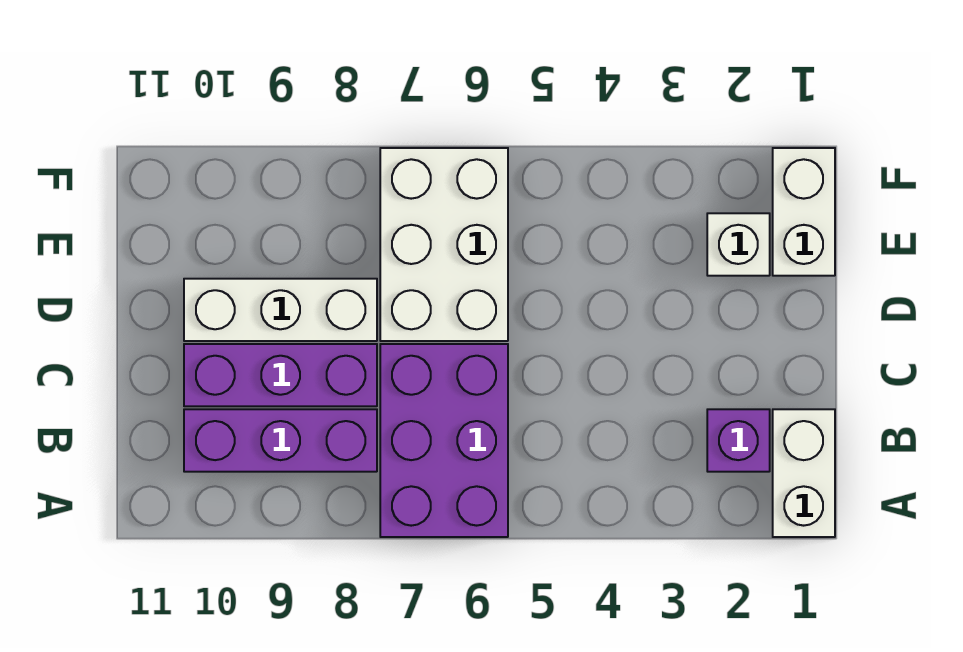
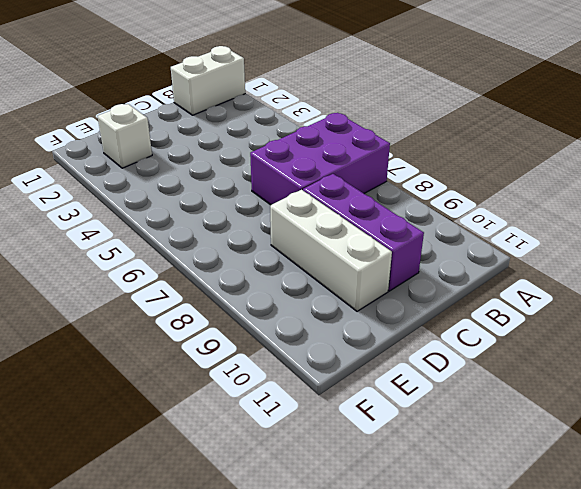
none -> purple brick B2 level 1
none -> purple brick B8:B10 level 1

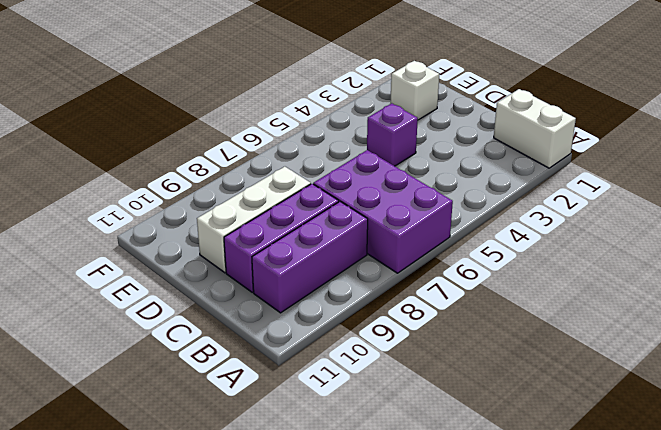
purple brick D4 level 1 -> purple brick B2 level 1
none -> white brick D6:F7 level 1
none -> white brick E1:F1 level 1

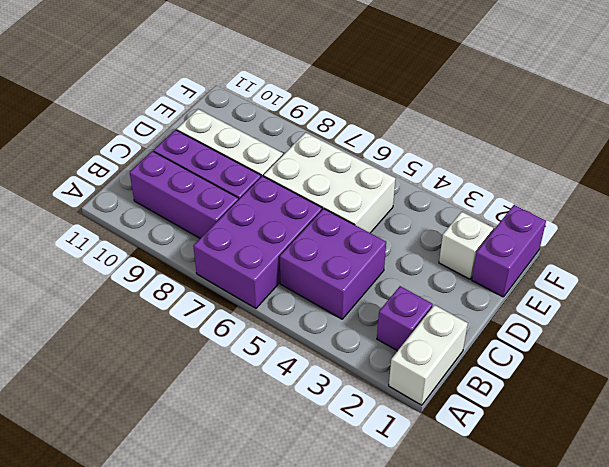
purple brick B4:C5 level 1 -> none
white brick D5:E7 level 1 -> white brick D6:F7 level 1
purple brick E1:F1 level 1 -> white brick E1:F1 level 1

